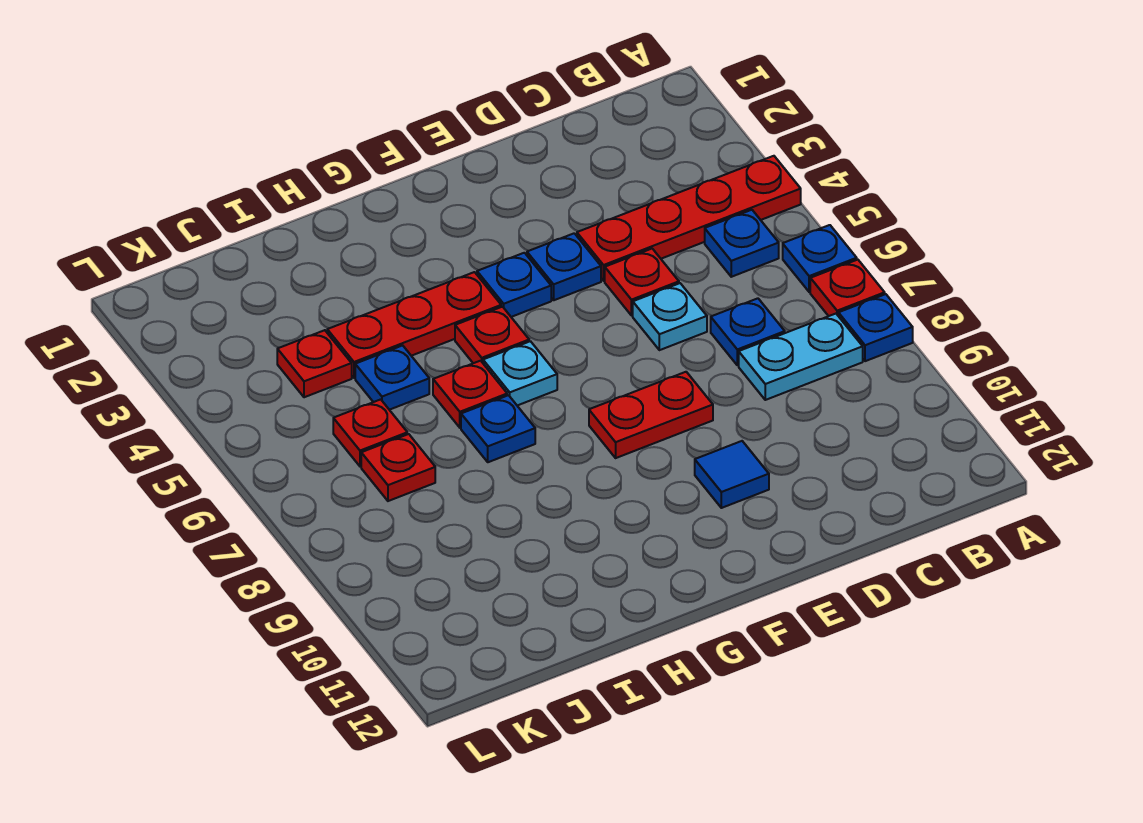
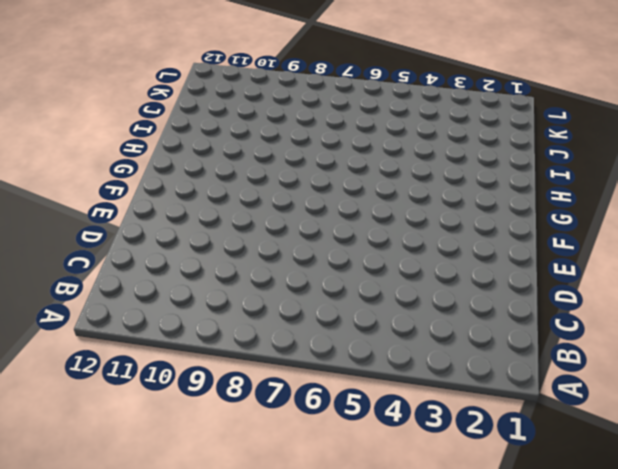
none -> red plate A4:D4 level 1
none -> blue plate A6 level 1
none -> red plate A7 level 1

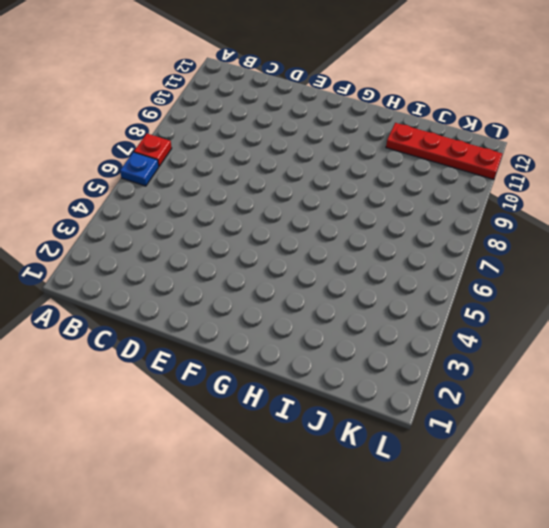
red plate I11:L11 level 1 -> red plate A4:D4 level 1
none -> blue plate A8 level 1
none -> blue plate B5 level 1
none -> cyan plate B8:C8 level 1

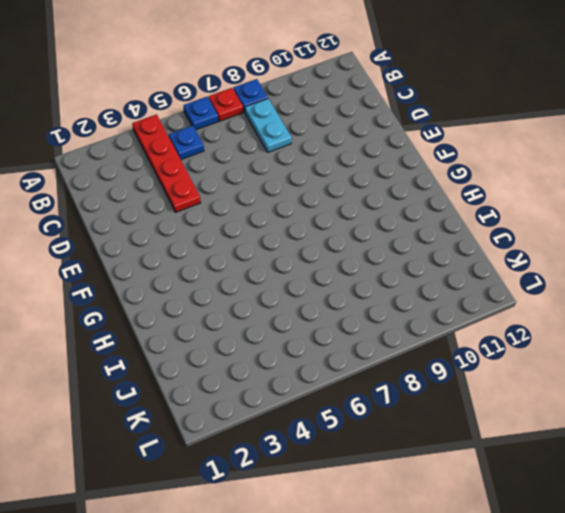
none -> blue plate C7 level 1
none -> red plate D5 level 1
none -> cyan plate D6 level 1

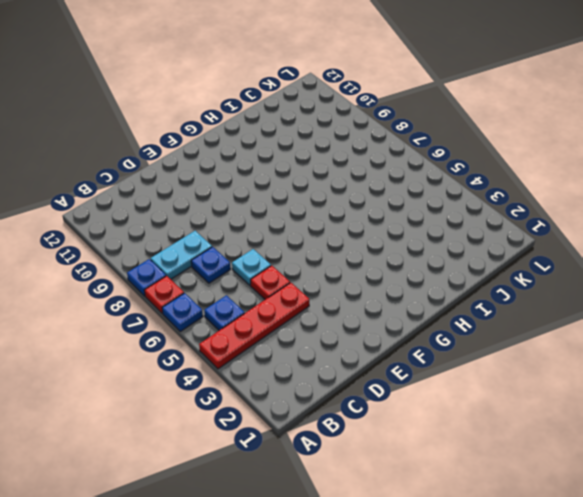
none -> blue plate E4 level 1
none -> red plate E8:F8 level 1
none -> blue tile E10 level 1

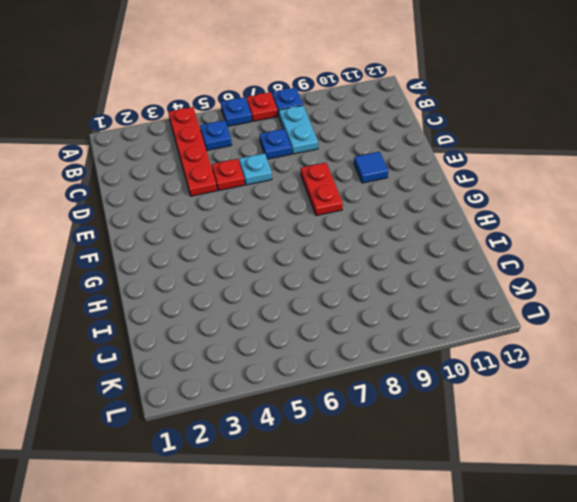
none -> blue plate E4 level 1
none -> blue plate F4 level 1
none -> red plate G4:I4 level 1

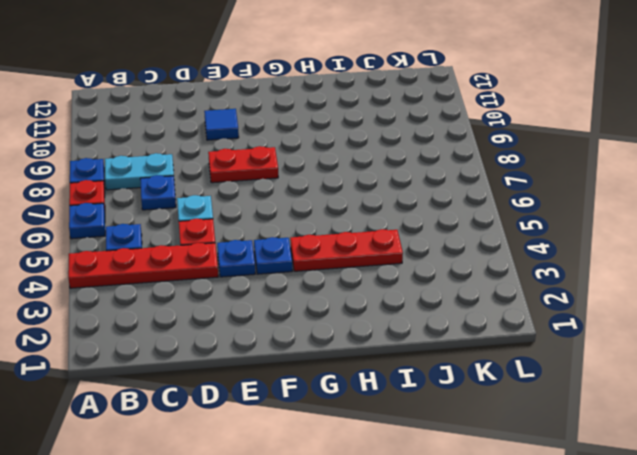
none -> red plate G5 level 1
none -> cyan plate G6 level 1
none -> red plate H6 level 1

